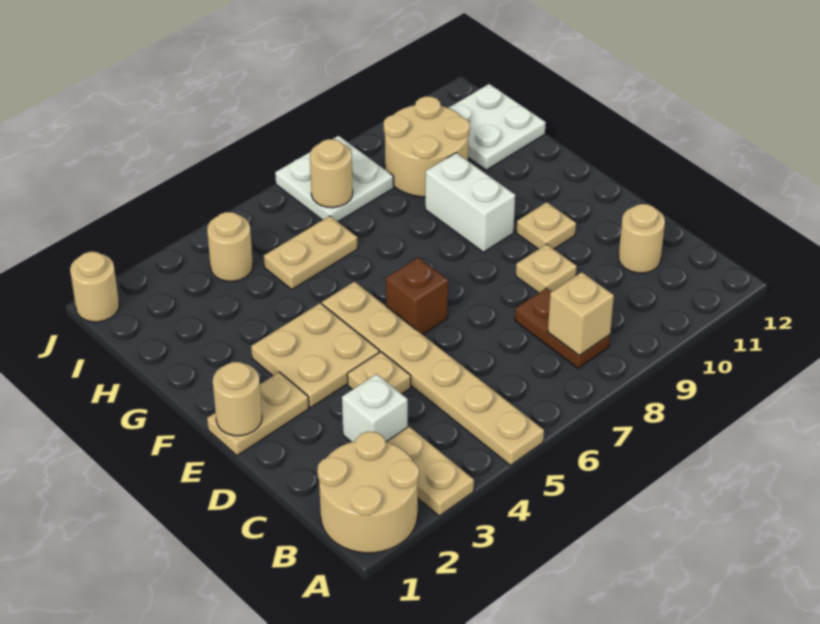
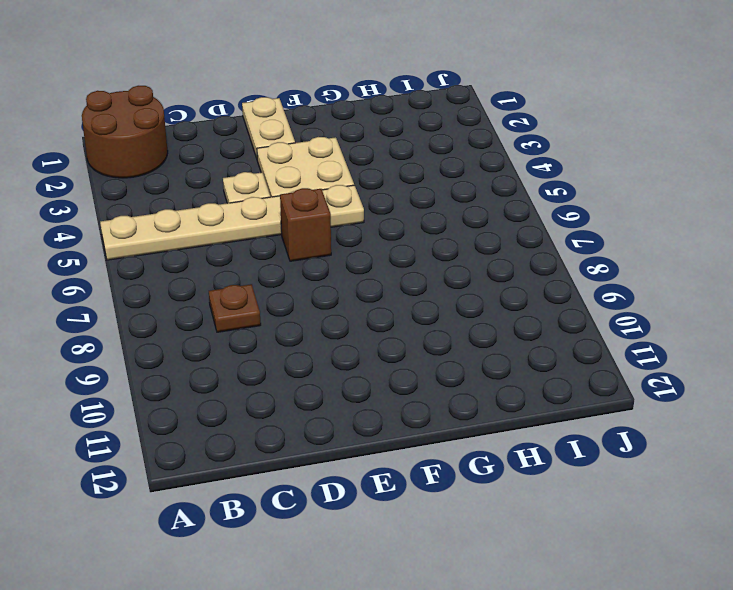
brown round brick A1:B2 level 1 -> tan round brick A1:B2 level 1
brown plate C8 level 1 -> brown plate B8:C8 level 1
none -> tan plate A3:B3 level 1
none -> white brick C3 level 1
none -> tan round brick C11 level 1

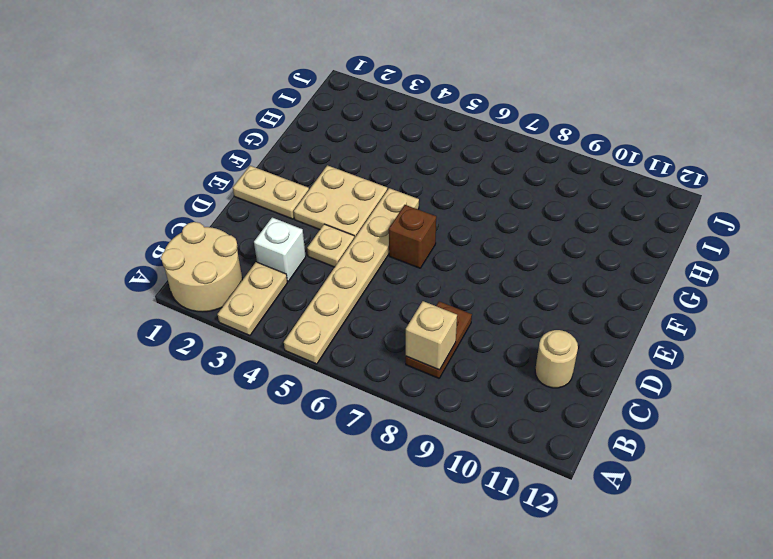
none -> tan plate D9 level 1
none -> tan plate E10 level 1
none -> white brick F9:G9 level 1

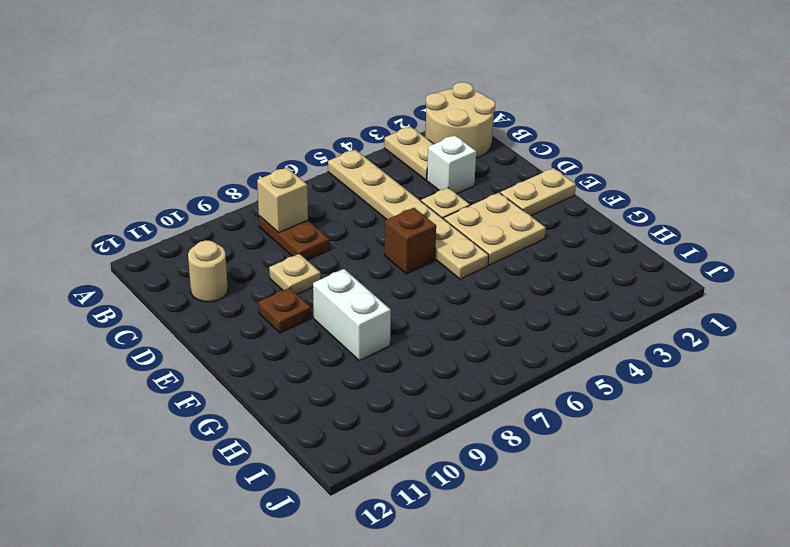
brown plate E10 level 1 -> tan plate E10 level 1
none -> tan plate H5:H6 level 1
none -> tan round brick H9:I10 level 1
none -> white plate H11:I12 level 1

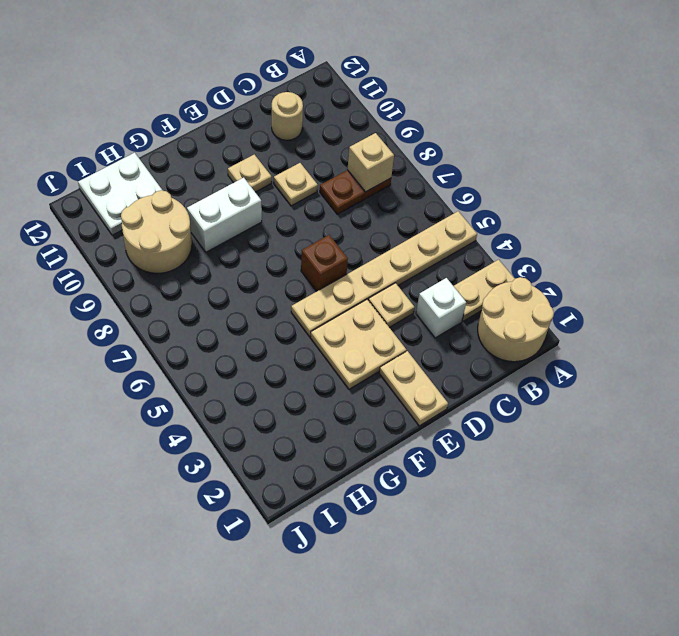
none -> tan plate H5:H6 level 1
none -> tan round brick I4 level 1
none -> white plate I7:J8 level 1

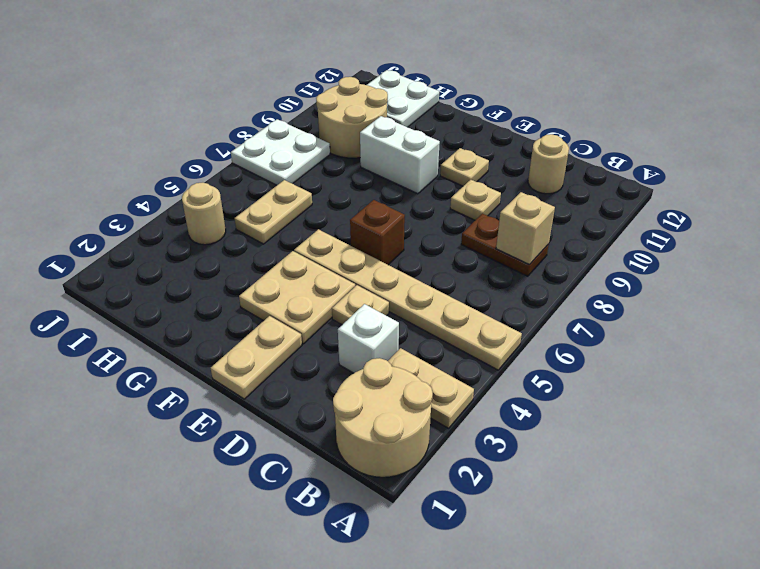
none -> tan round brick J1 level 1
none -> tan round brick E1 level 2
none -> tan round brick I7 level 2

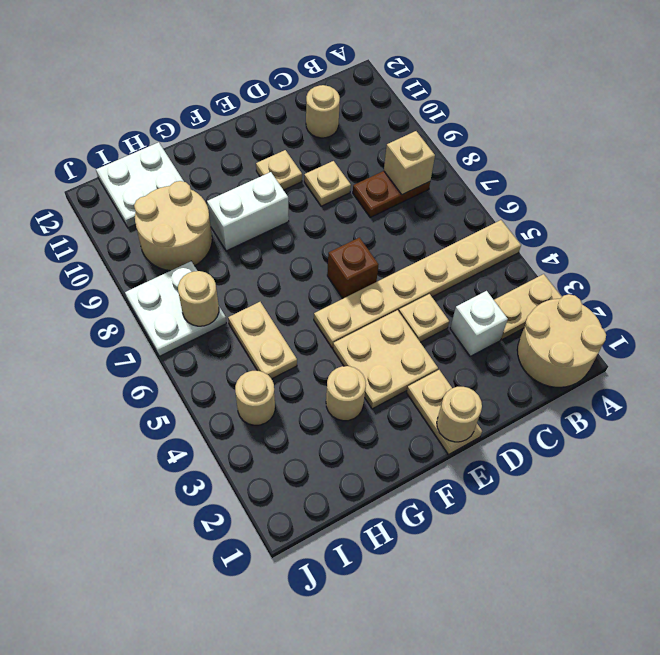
tan round brick G3 level 1 -> tan round brick J1 level 1

